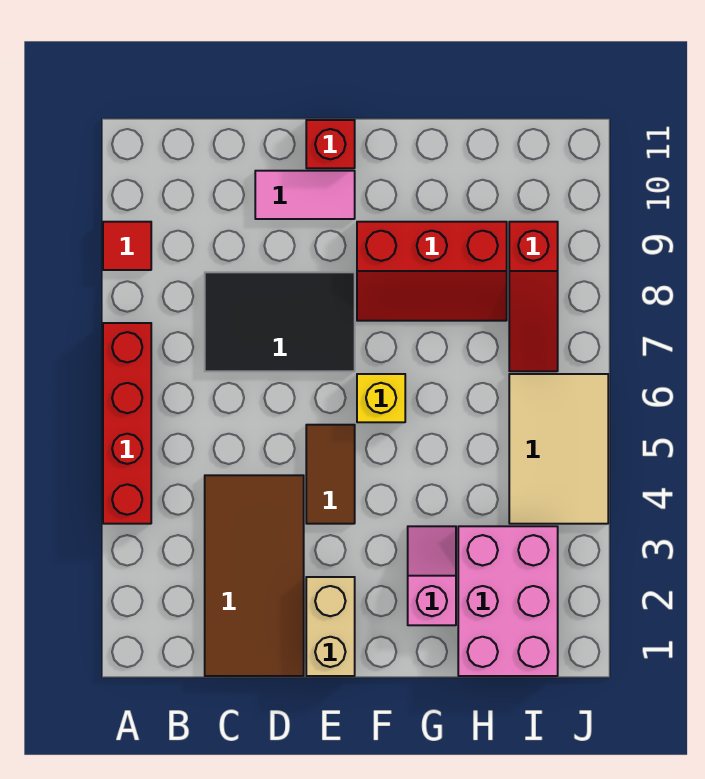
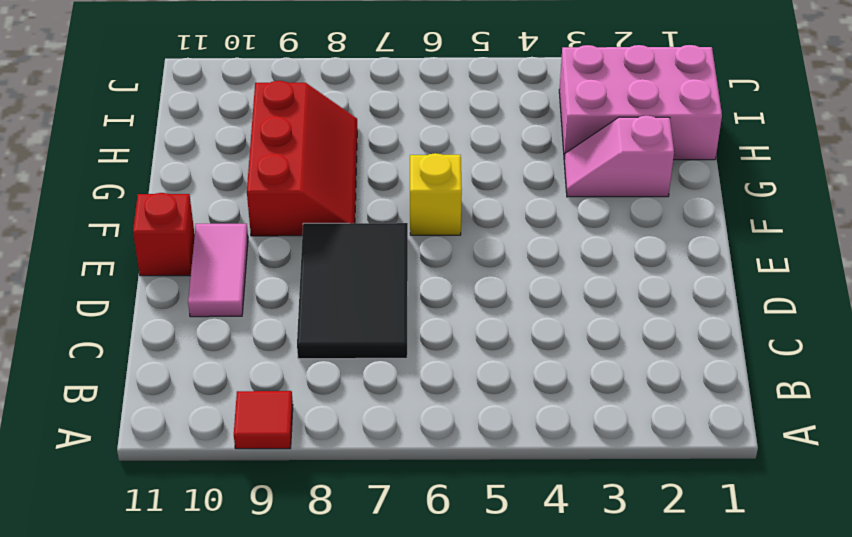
none -> red brick A4:A7 level 1
none -> brown tile C1:D4 level 1
none -> tan brick E1:E2 level 1

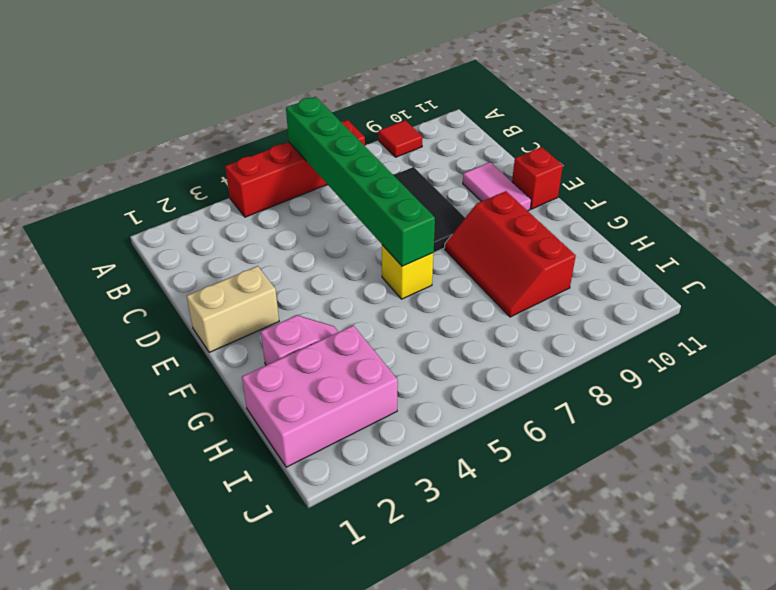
green brick A6:F6 level 2 -> none
none -> brown tile C1:D4 level 1
none -> brown tile E4:E5 level 1
none -> tan tile I4:J6 level 1

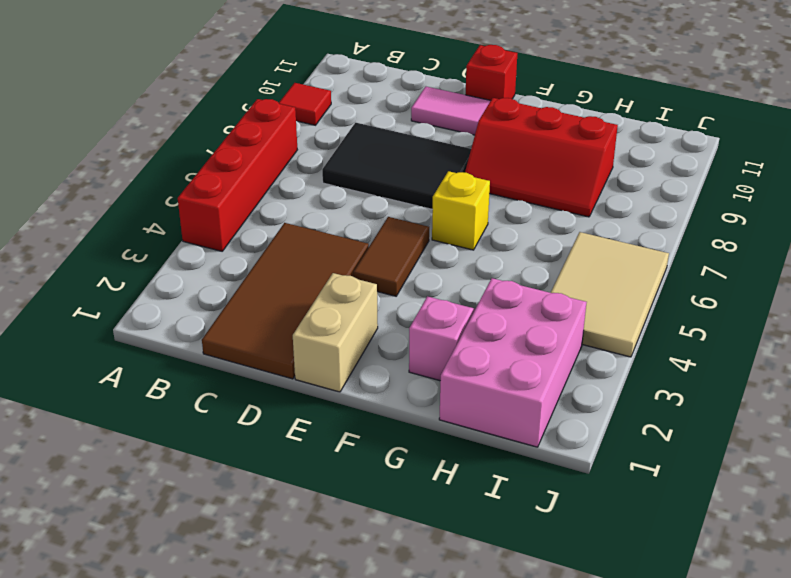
none -> red slope I7:I9 level 1 top 9

